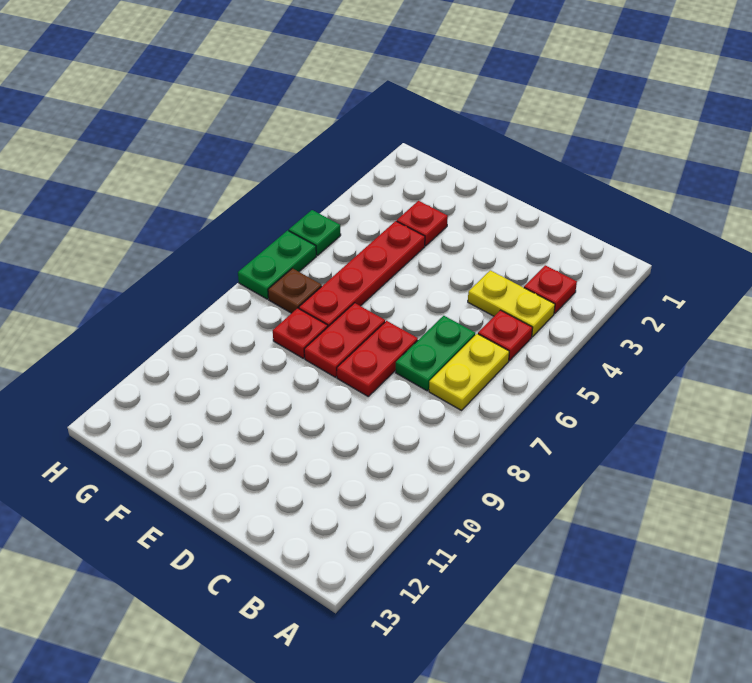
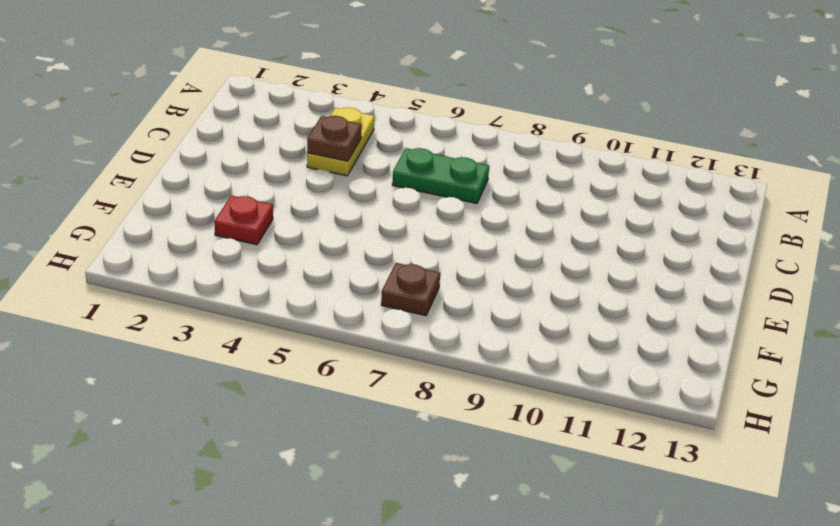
brown plate C4 level 2 -> none
none -> red plate B3 level 1
none -> red plate B5 level 1
none -> yellow plate B6:B7 level 1

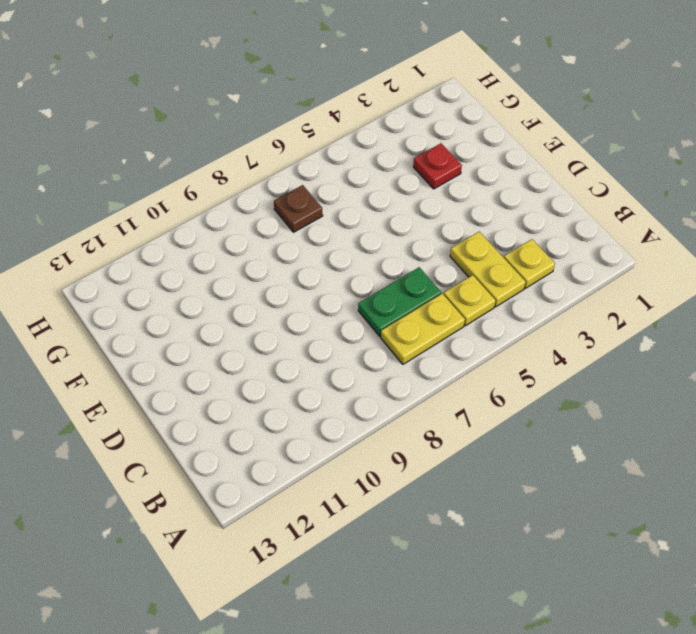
yellow plate B3 level 1 -> red plate B3 level 1
yellow plate B5 level 1 -> red plate B5 level 1
none -> red plate D7:D8 level 1
none -> red plate E7:E8 level 1
none -> red plate F4:F7 level 1

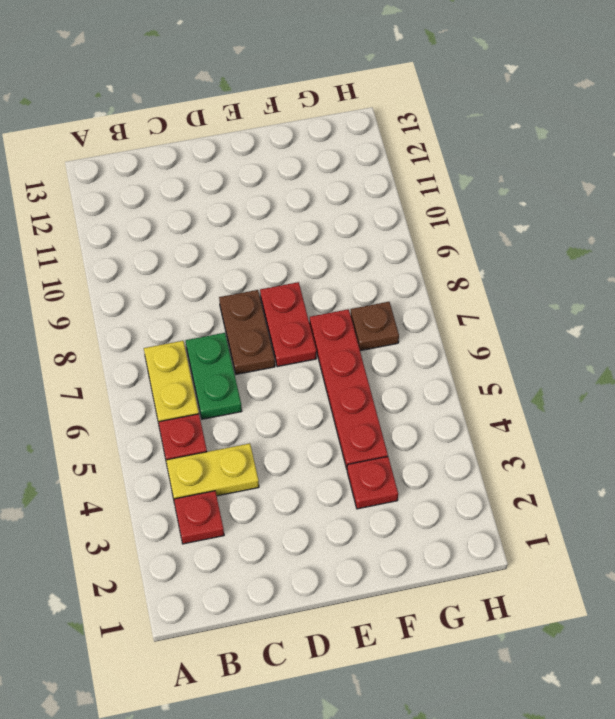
brown plate D7:D8 level 1 -> red plate D7:D8 level 1
none -> red plate F8 level 1
none -> green plate H5 level 1
none -> green plate H6:H7 level 1

